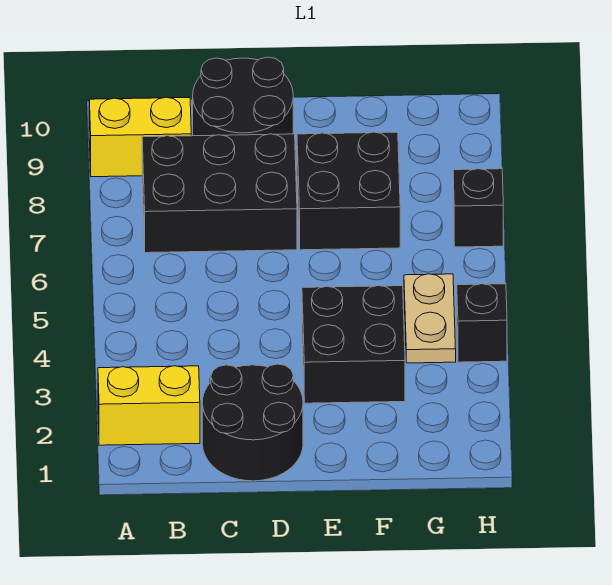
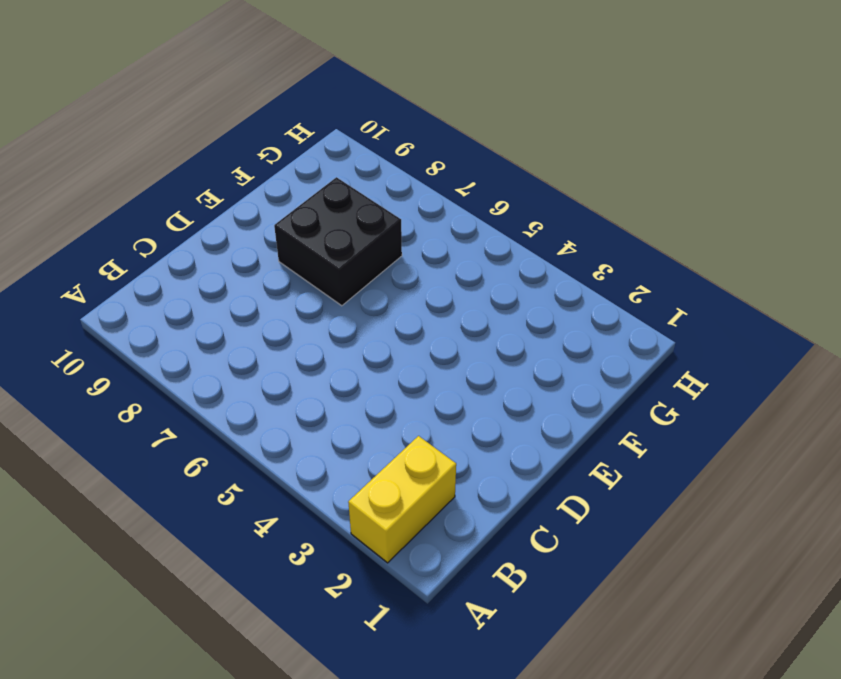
none -> yellow brick A9:B9 level 1
none -> black brick B7:D8 level 1

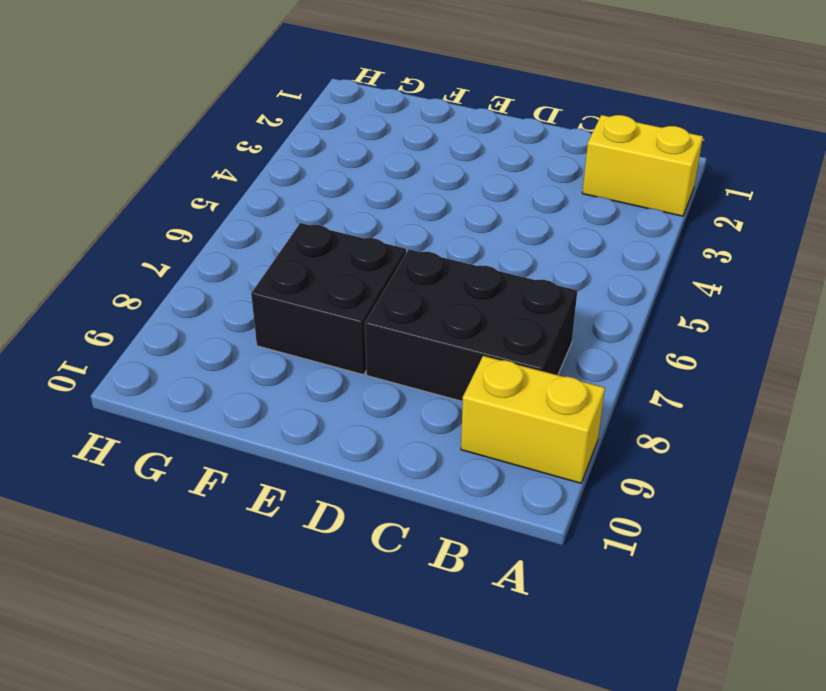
none -> black round brick C1:D2 level 1
none -> black round brick C9:D10 level 1

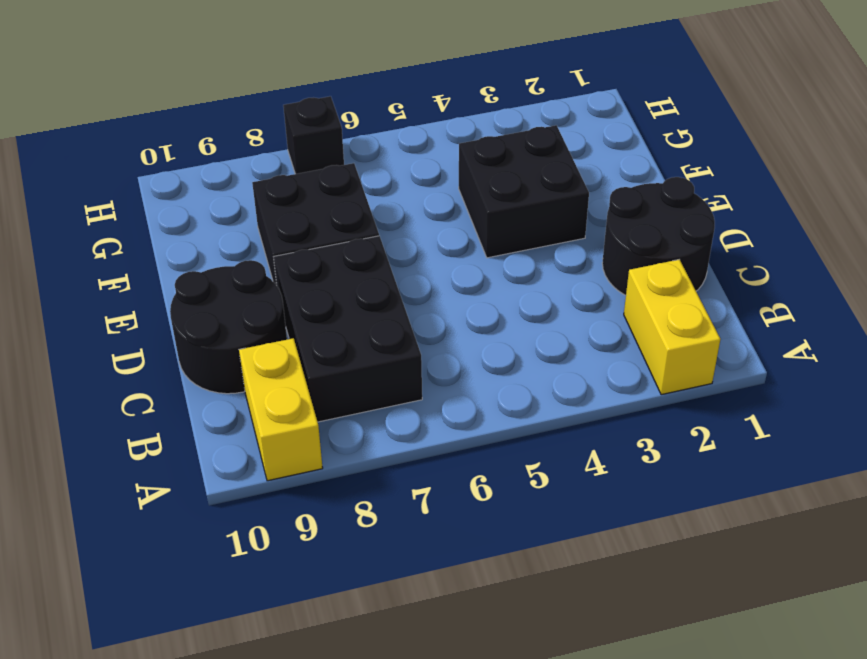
none -> tan plate G4:G5 level 1
none -> black brick H4 level 1

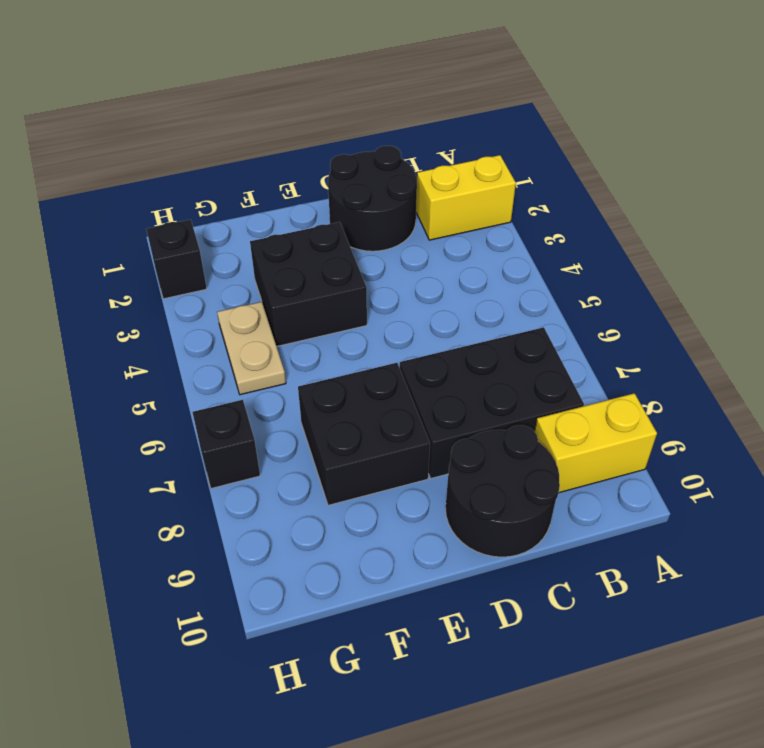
black brick H2 level 1 -> black brick H4 level 1

